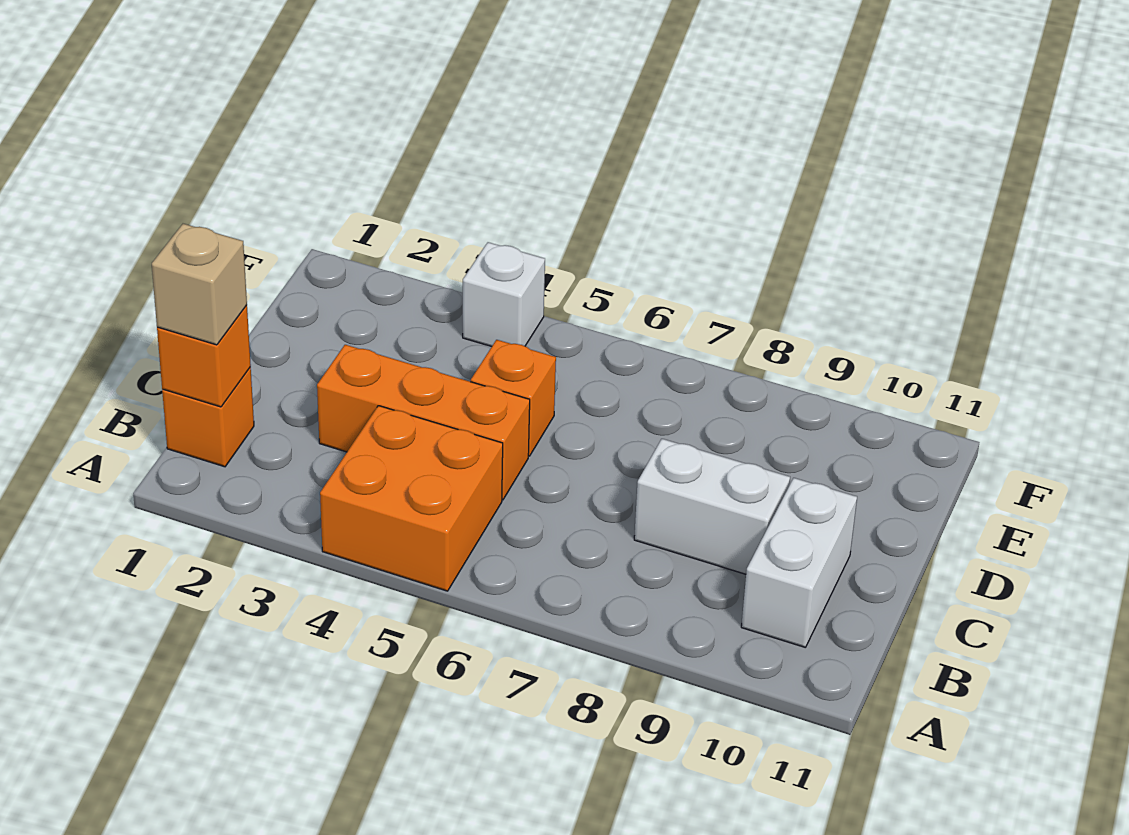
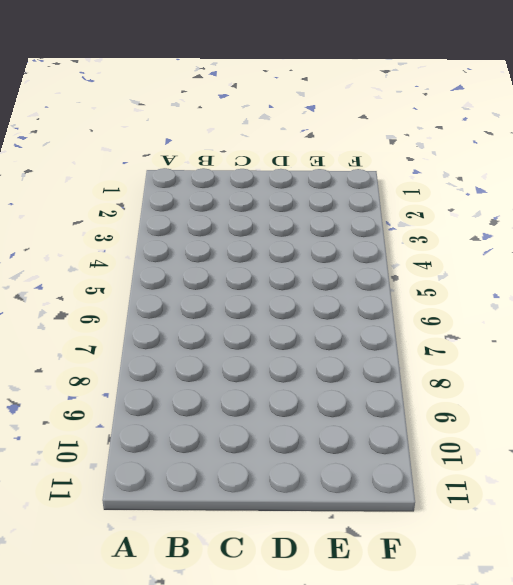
none -> orange brick A4:B5 level 1
none -> orange brick B1 level 1

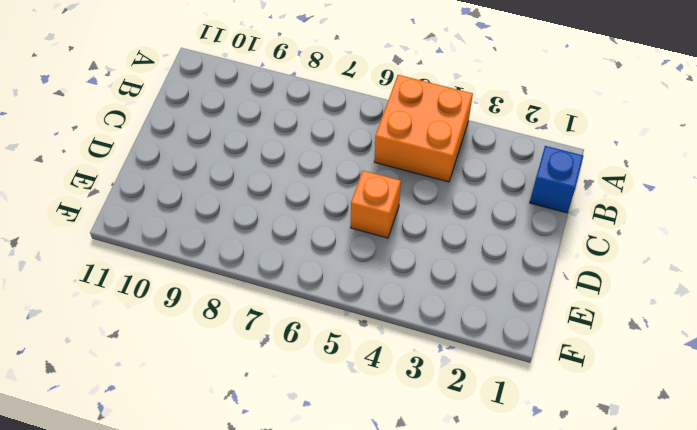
blue brick B1 level 1 -> orange brick B1 level 1
none -> white brick B10:C10 level 1
none -> orange brick C3:C5 level 1

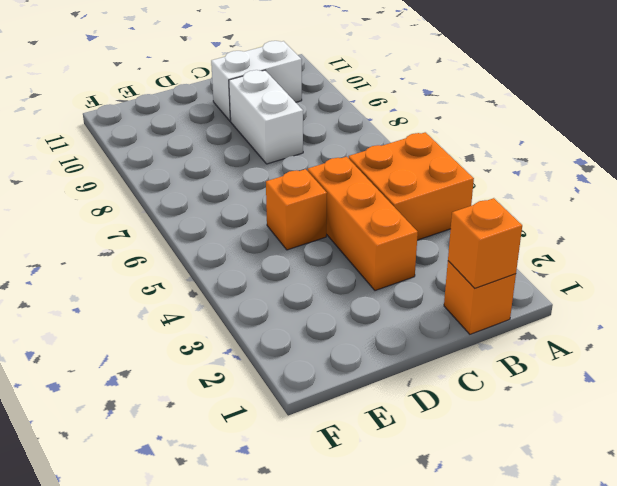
none -> white brick F4 level 1
none -> tan brick B1 level 3

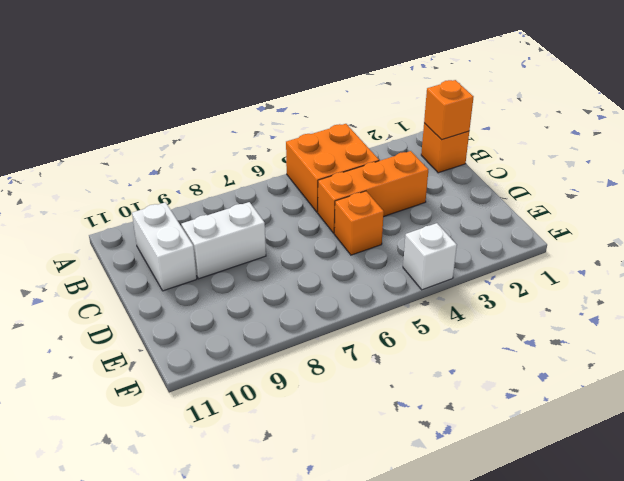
none -> tan brick B1 level 3

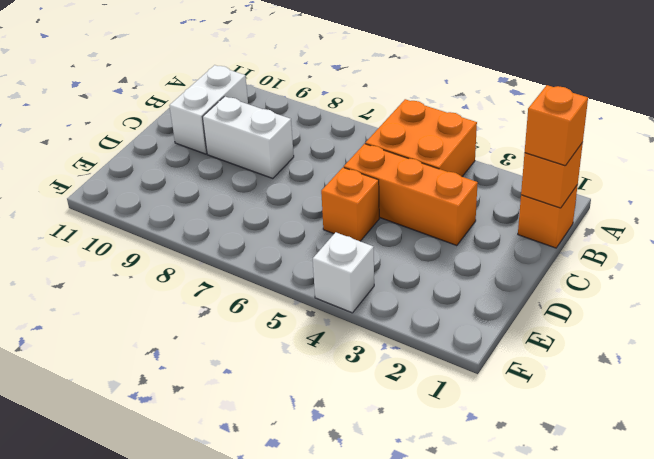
orange brick B1 level 3 -> tan brick B1 level 3

